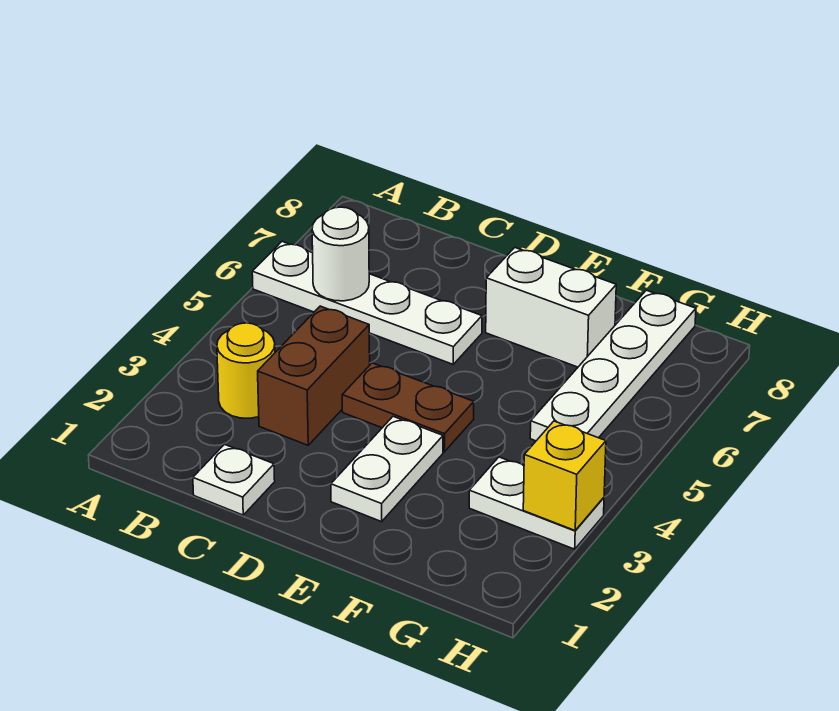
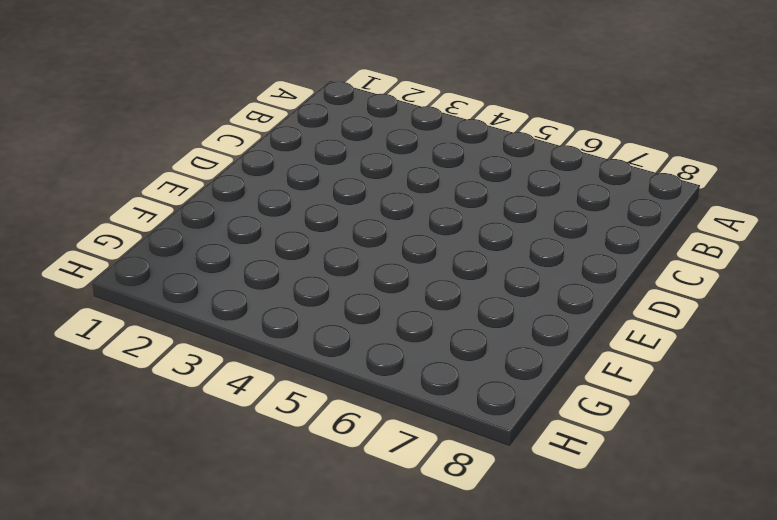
none -> white plate A6:D6 level 1
none -> yellow round brick B3 level 1

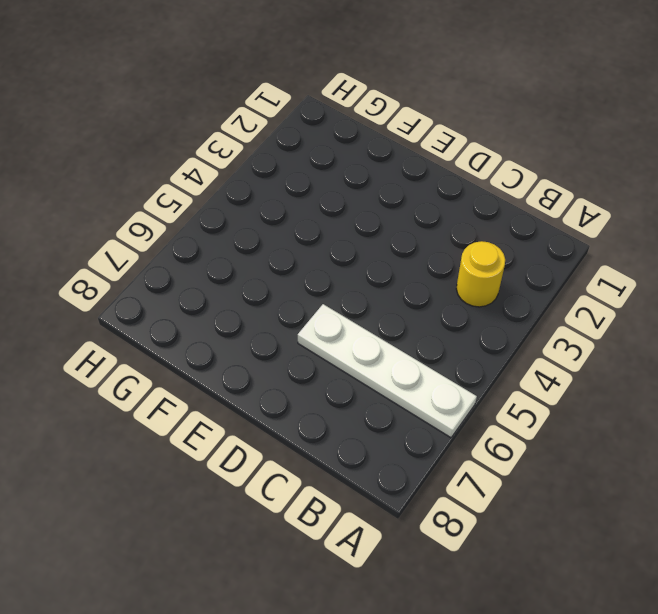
none -> white plate C1 level 1
none -> brown brick C3:C4 level 1

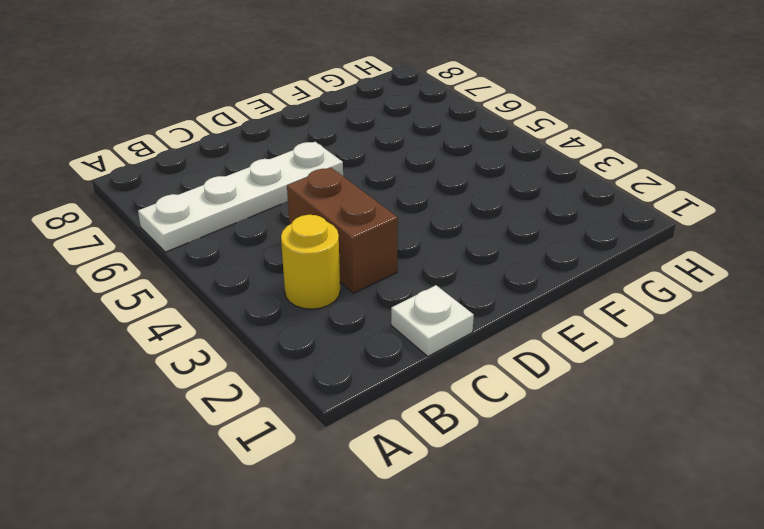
none -> brown plate D4:E4 level 1
none -> white plate E2:E3 level 1

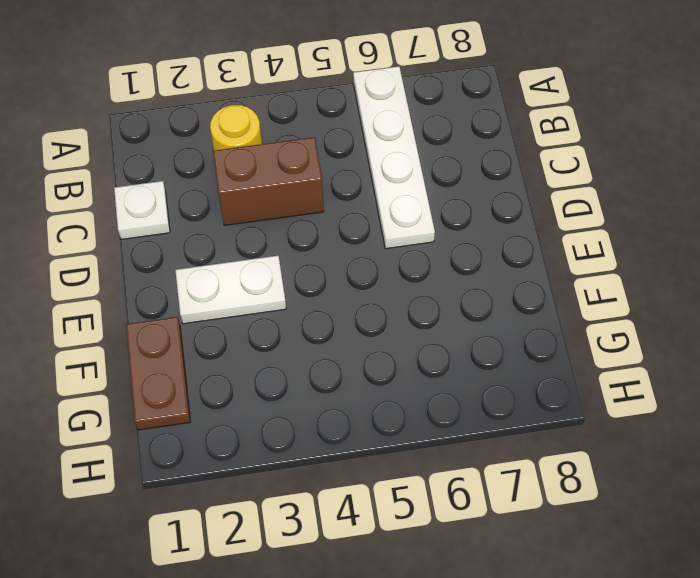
brown plate F1:G1 level 1 -> brown plate D4:E4 level 1
none -> white brick E7:F7 level 1
none -> white plate G3:H3 level 1

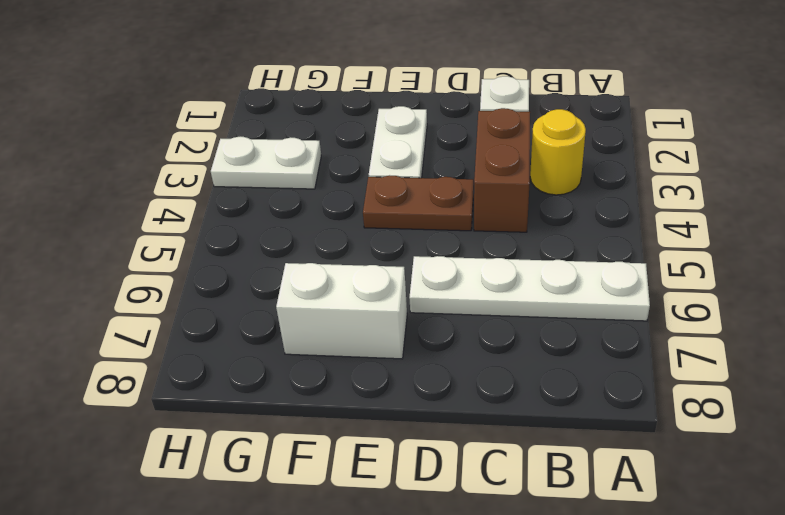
none -> white plate G5:G8 level 1
none -> white round brick B6 level 2

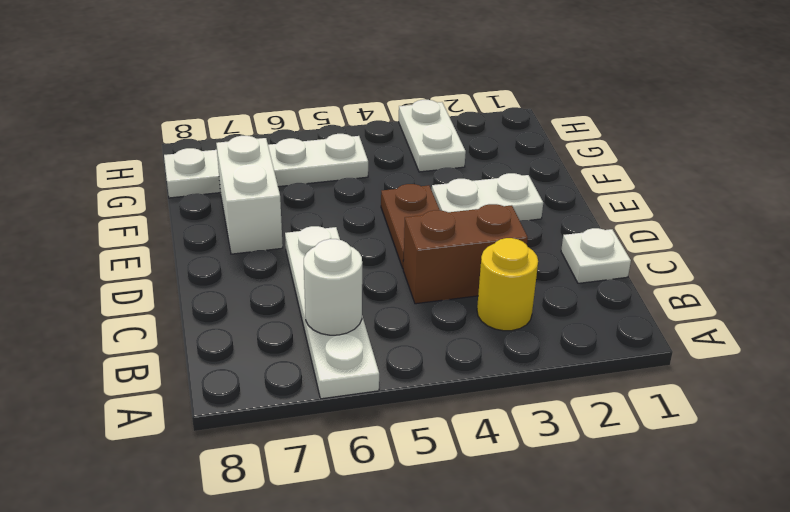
none -> yellow brick H3 level 2

